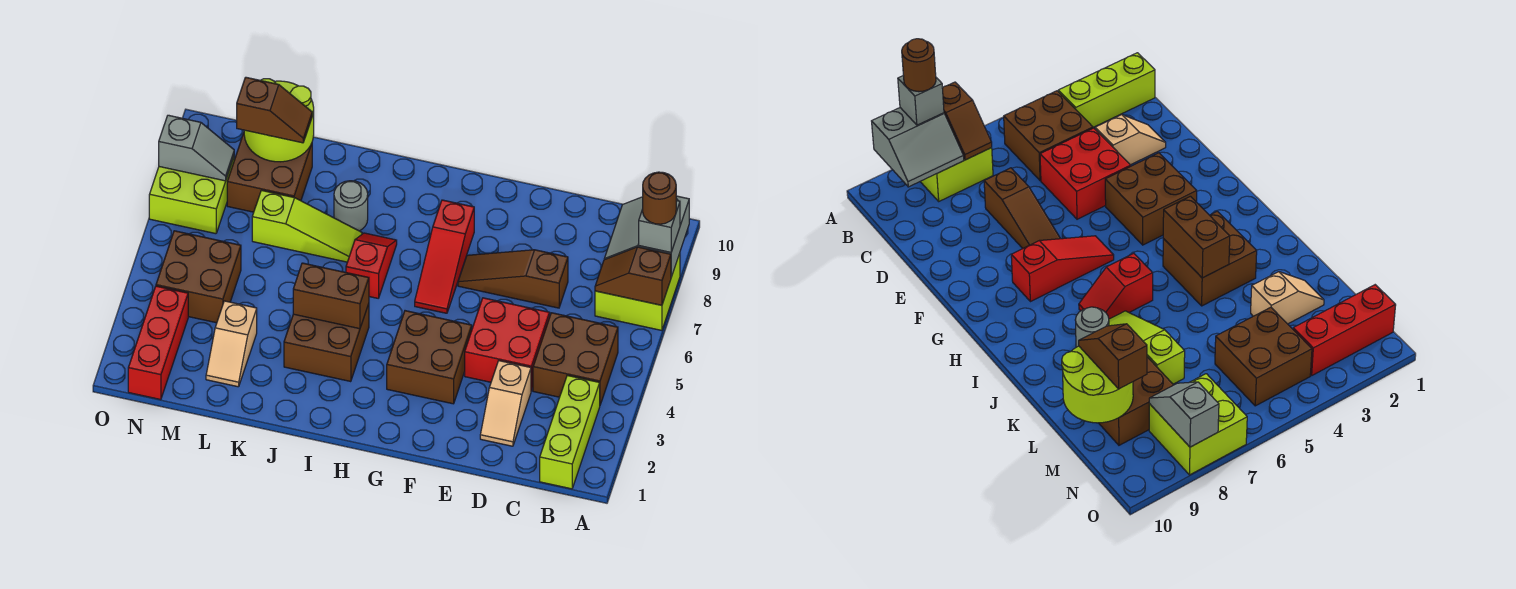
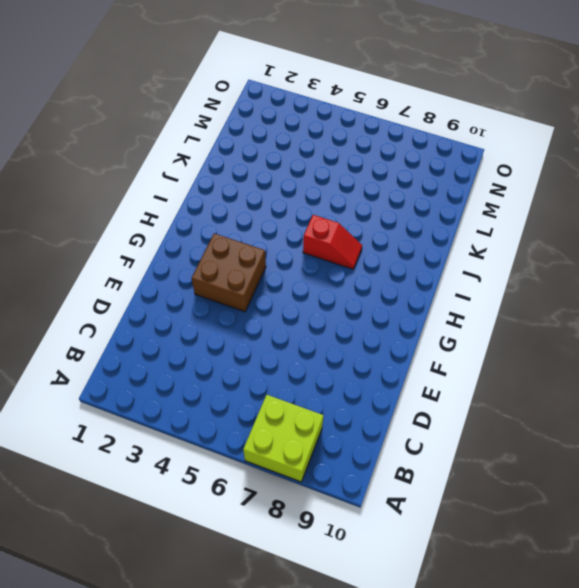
none -> lime brick B1:B3 level 1
none -> brown brick B4:C5 level 1
none -> tan slope D2:D3 level 1 top 3

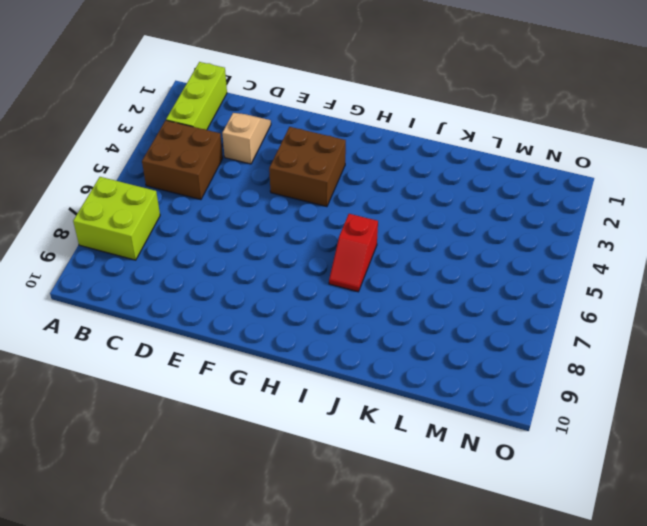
none -> red brick D4:E5 level 1
none -> brown slope D7:F7 level 1 top D
none -> red slope G6:G8 level 1 top 8

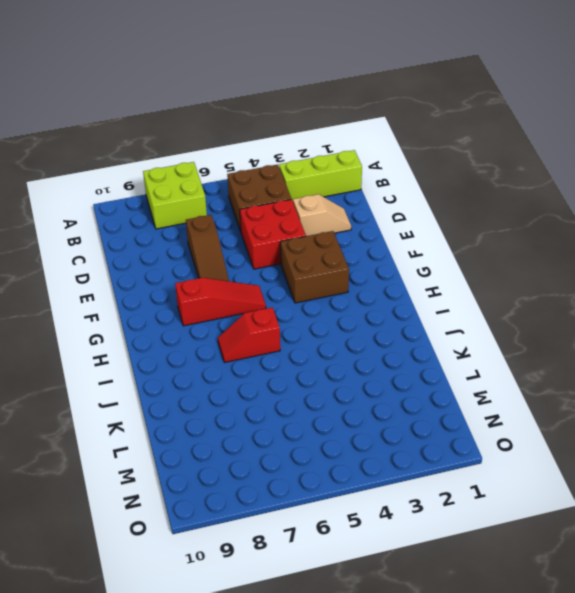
none -> brown brick I3:J4 level 1
none -> lime slope J7:L7 level 1 top L
none -> grey round brick J8 level 1

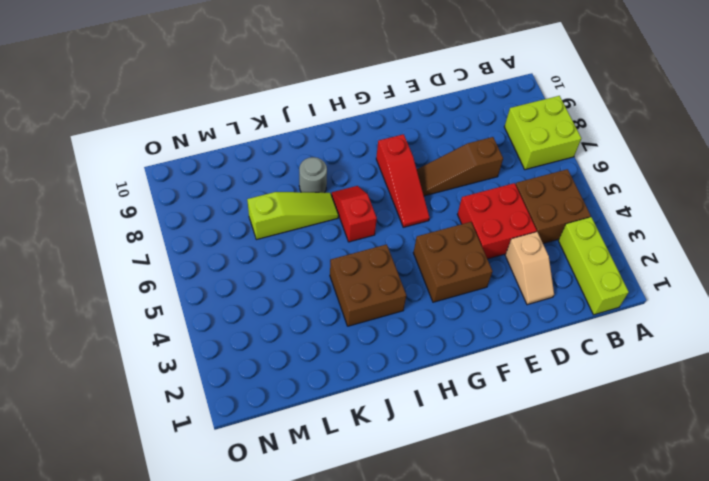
none -> tan slope L2:L3 level 1 top 3
none -> brown brick L8:M9 level 1
none -> brown brick M4:N5 level 1

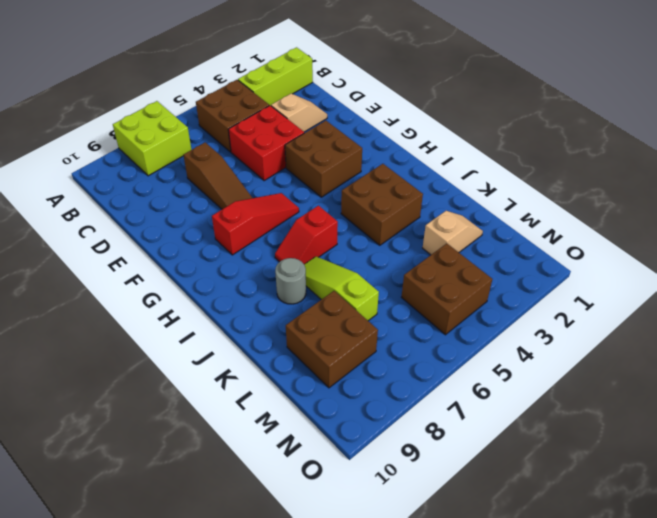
none -> red brick N1:N3 level 1
none -> lime brick N7:O8 level 1
none -> brown slope A7:B7 level 2 top A

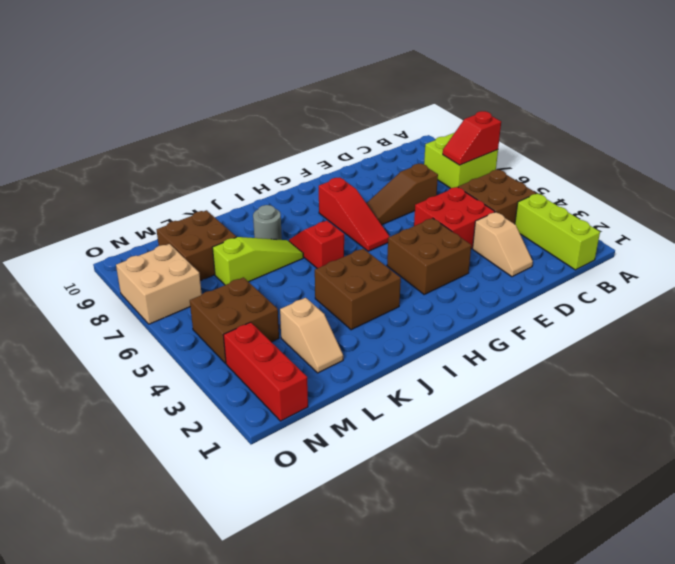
red slope A7:B7 level 2 top A -> brown slope A7:B7 level 2 top A
tan brick N7:O8 level 1 -> lime brick N7:O8 level 1
none -> grey slope A8:B9 level 2 top A
none -> brown brick I4:J4 level 2
none -> lime round brick L9:M10 level 2

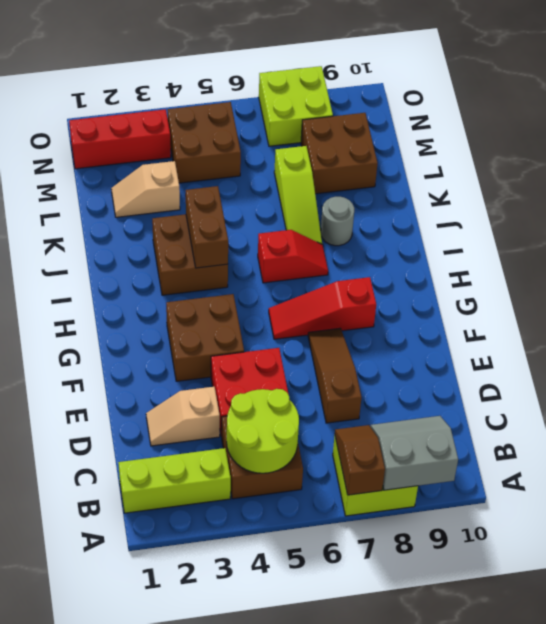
lime round brick B4:C5 level 2 -> lime round brick L9:M10 level 2
none -> grey slope N8:O8 level 2 top O
none -> grey brick A8 level 3
none -> brown slope L9:M9 level 3 top M

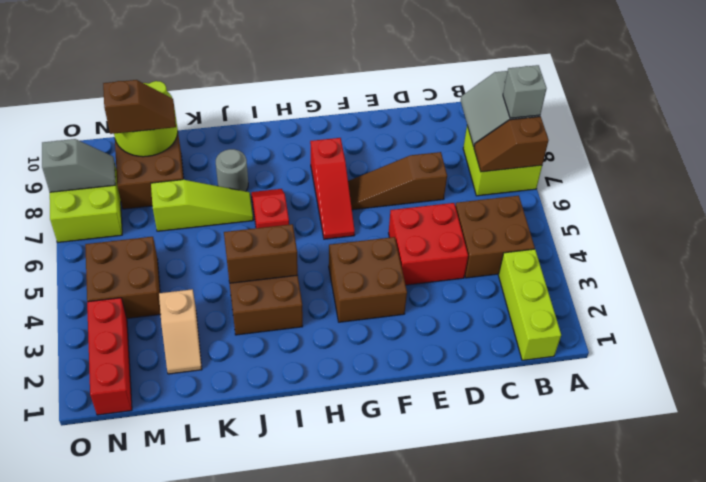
none -> tan slope D2:D3 level 1 top 3
none -> brown round brick A8 level 4

